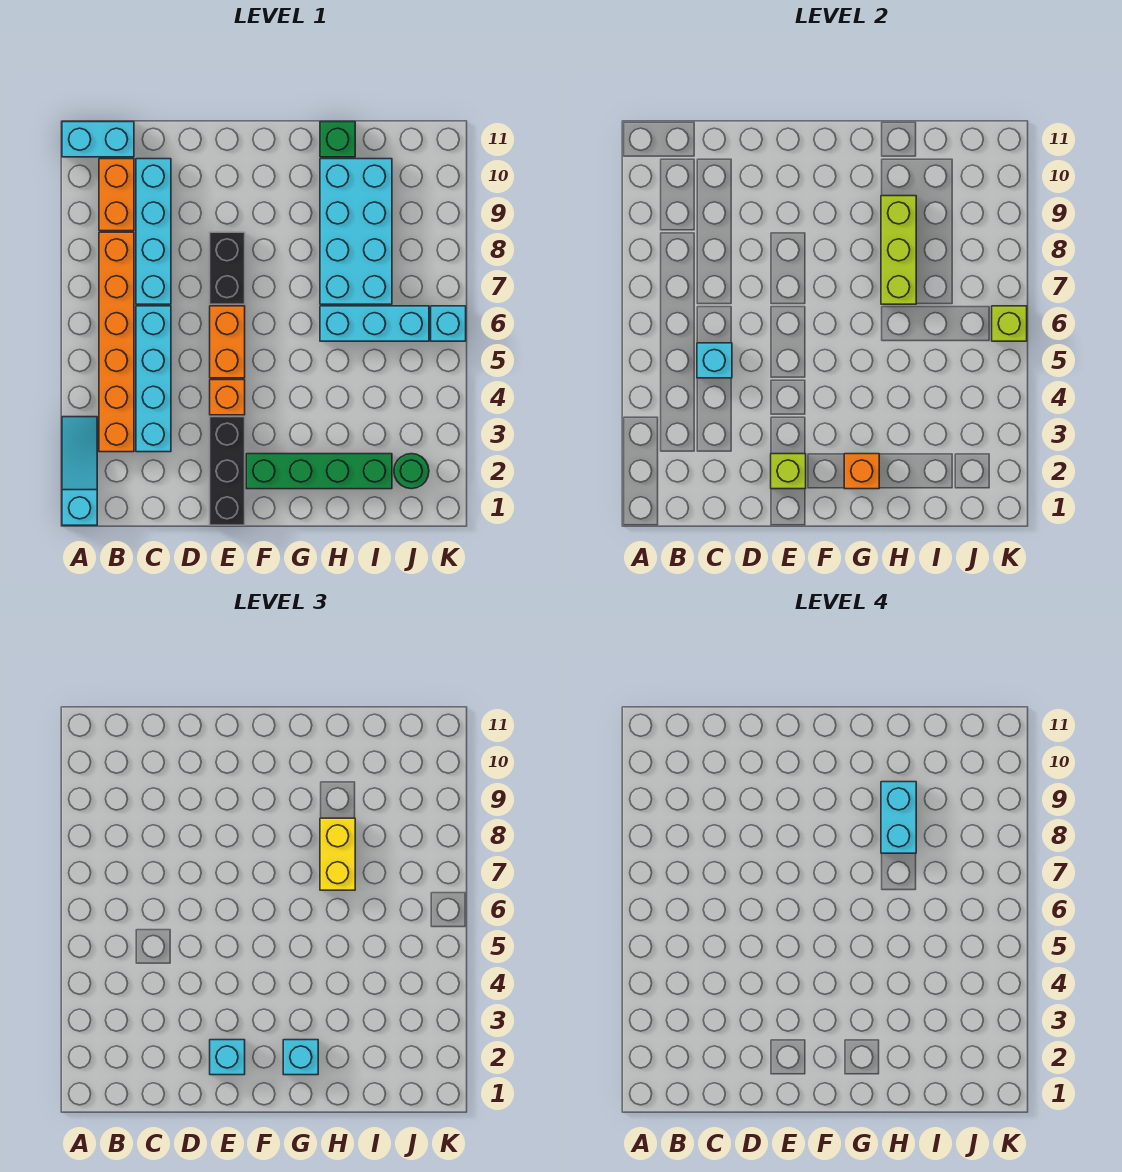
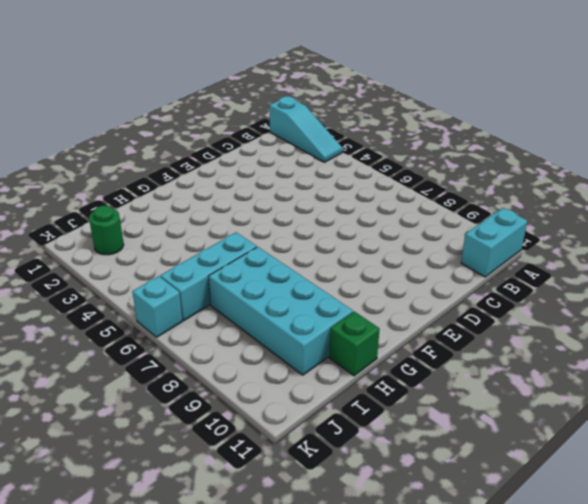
none -> orange brick B3:B8 level 1
none -> orange brick B9:B10 level 1
none -> cyan brick C3:C6 level 1

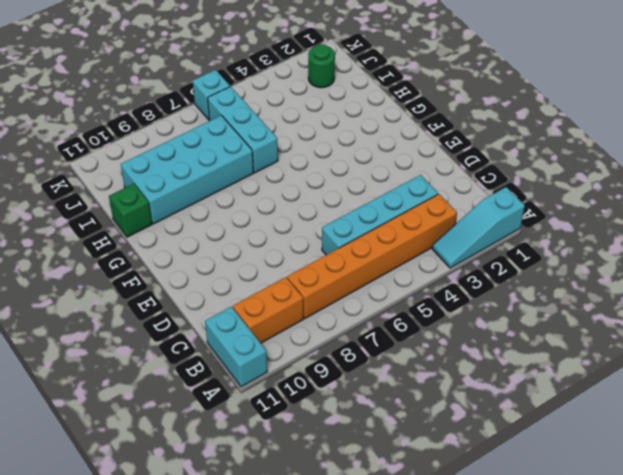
none -> cyan brick C7:C10 level 1
none -> black brick E1:E3 level 1
none -> orange brick E4 level 1

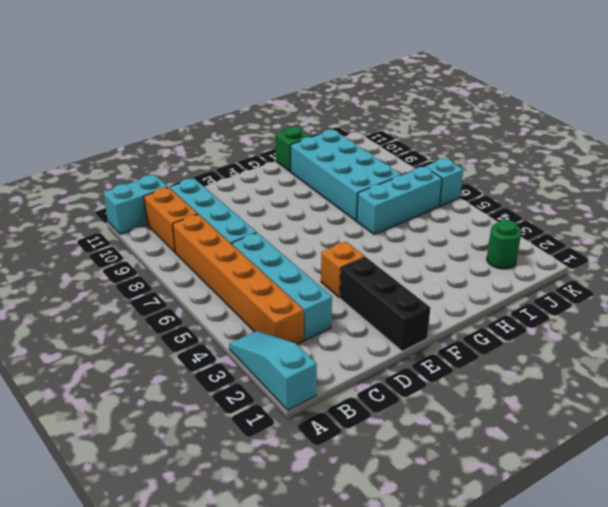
none -> orange brick E5:E6 level 1
none -> black brick E7:E8 level 1
none -> green brick F2:I2 level 1

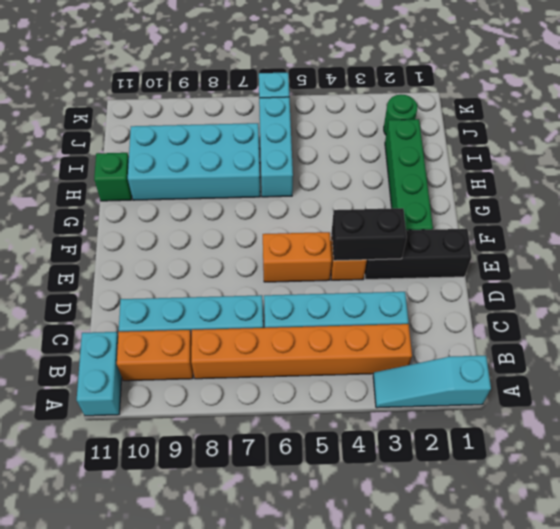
black brick E3:E4 level 2 -> black brick E7:E8 level 1
none -> cyan brick C5 level 2
none -> lime brick E2 level 2
none -> orange brick G2 level 2

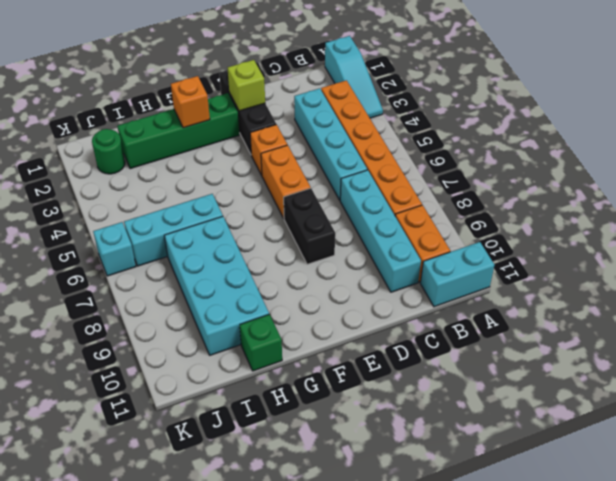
none -> cyan brick C5 level 2
none -> lime brick H7:H9 level 2
none -> lime brick K6 level 2

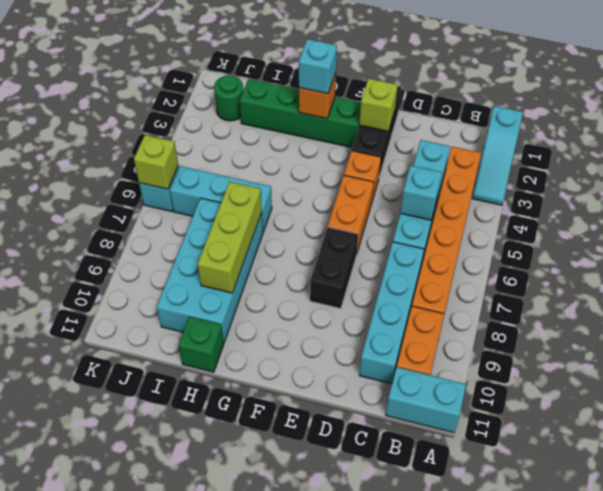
none -> cyan brick E2 level 3
none -> yellow brick H7:H8 level 3
none -> cyan brick H8:H9 level 4

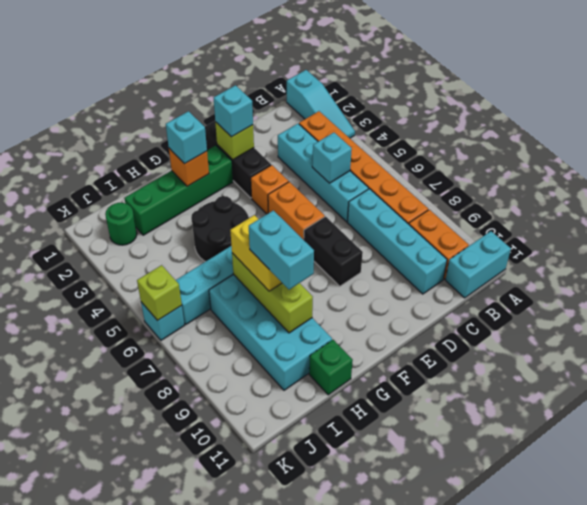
black round brick G4:H5 level 1 -> none

